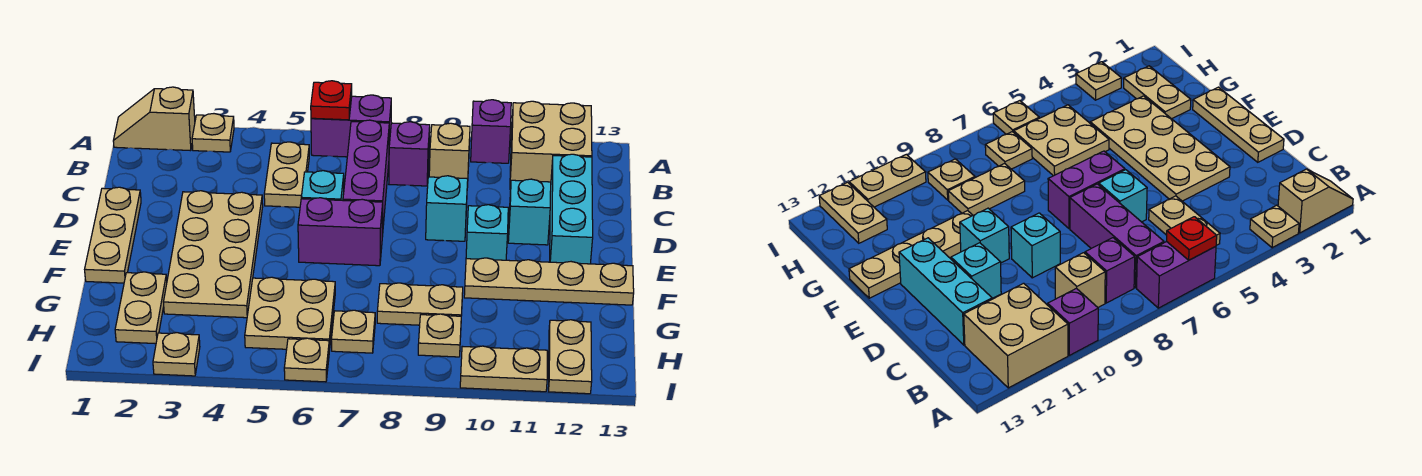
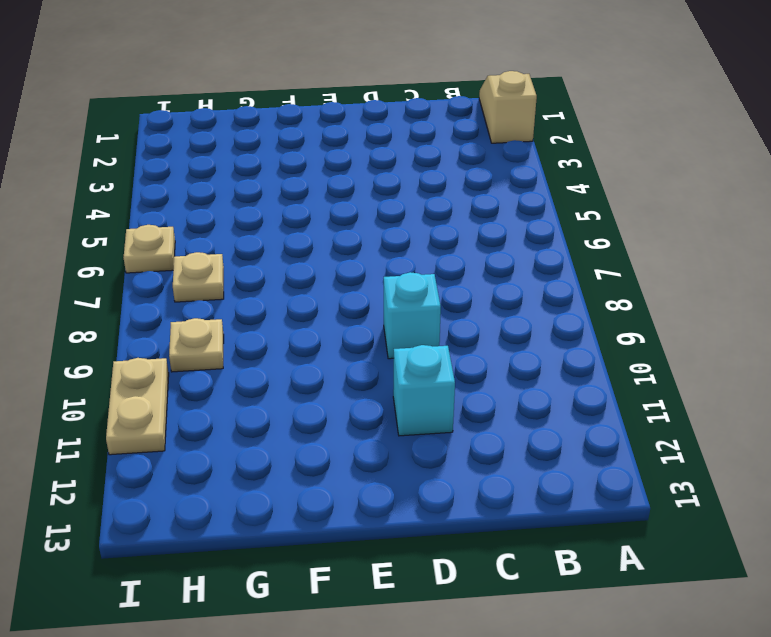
none -> tan plate A3 level 1
none -> purple brick A6:A7 level 1
none -> purple brick A10 level 1

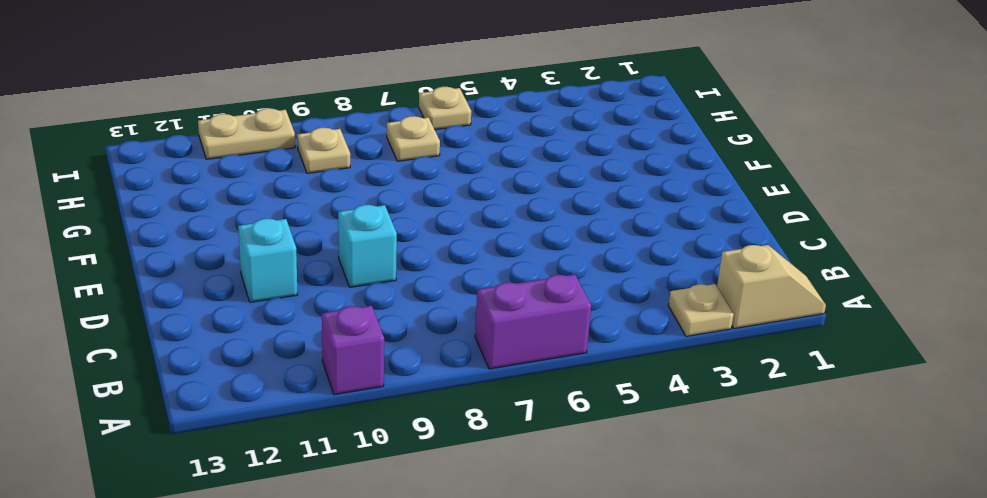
none -> tan brick A11:B12 level 1
none -> tan plate B5:C5 level 1
none -> purple brick B7:D7 level 1

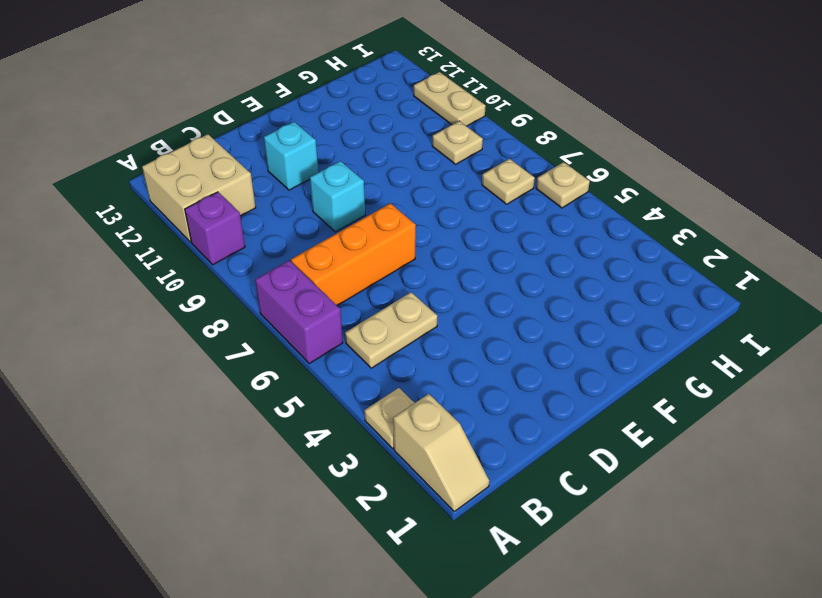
orange brick B7:D7 level 1 -> purple brick B7:D7 level 1
none -> purple brick B8 level 1
none -> tan brick B9 level 1
none -> cyan brick C12:E12 level 1

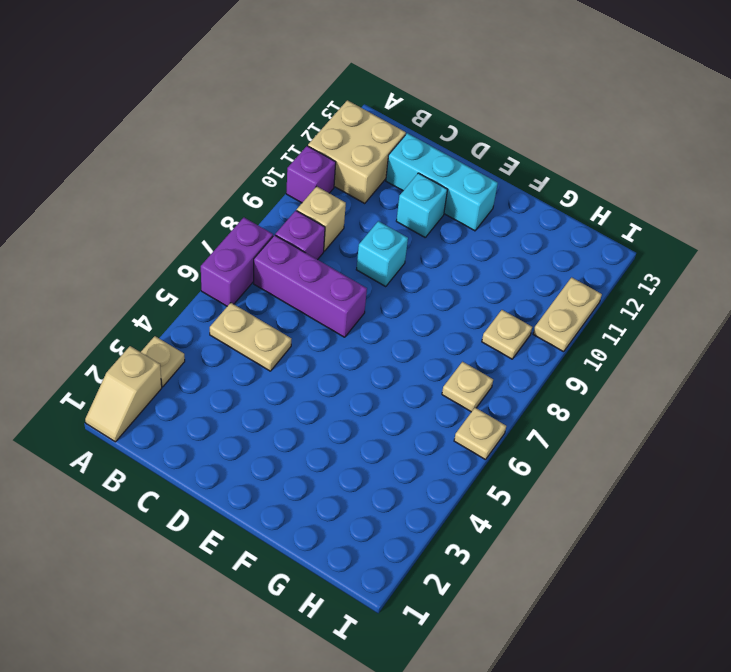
none -> tan plate D1:F1 level 1
none -> tan plate D3:G4 level 1
none -> cyan brick D6 level 1

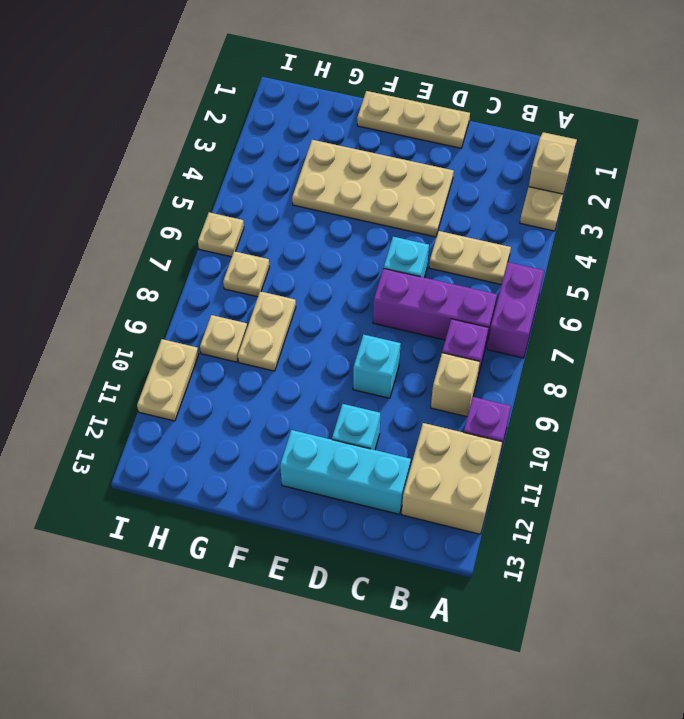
none -> purple brick E6:E7 level 1
none -> cyan brick E10 level 1
none -> tan plate F10:F13 level 1

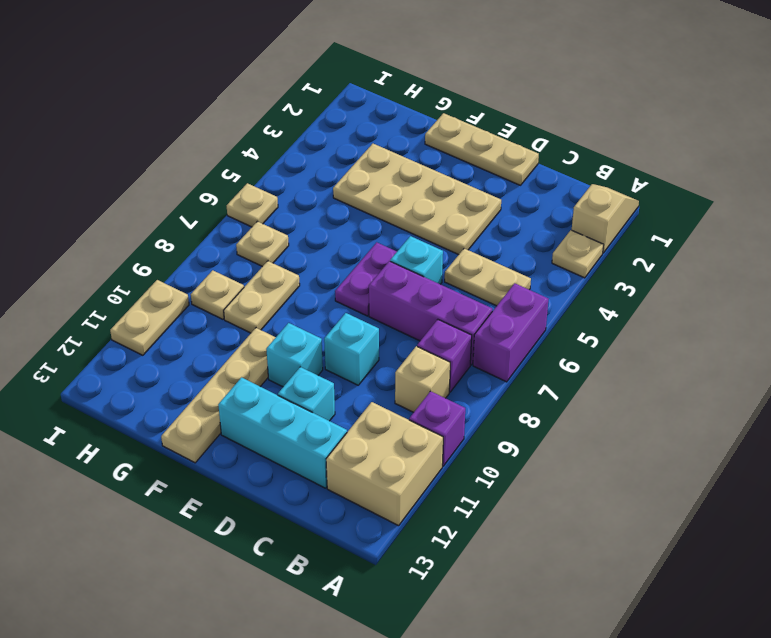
purple plate E6:E7 level 1 -> purple brick E6:E7 level 1
none -> tan plate G2:H2 level 1
none -> tan plate G5:H6 level 1
none -> tan plate H12:I12 level 1

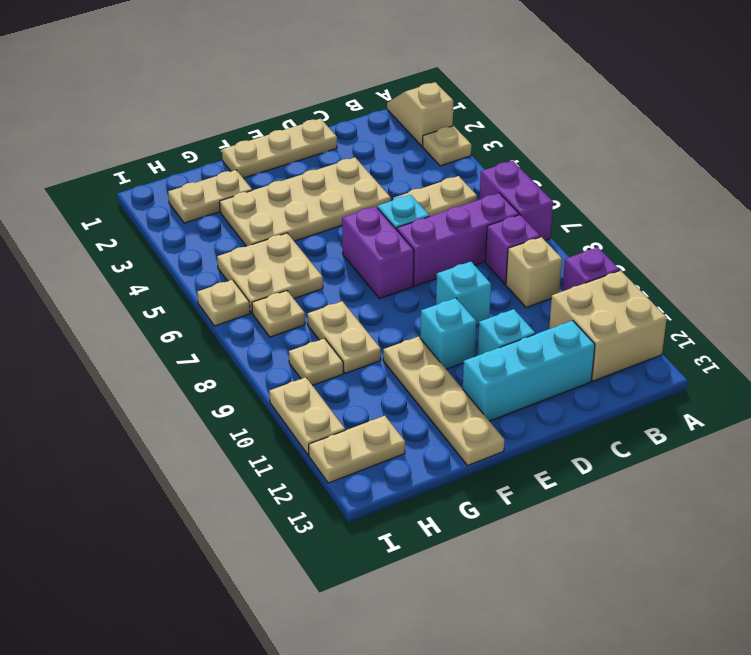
none -> tan plate I3 level 1
none -> red plate A6 level 2

